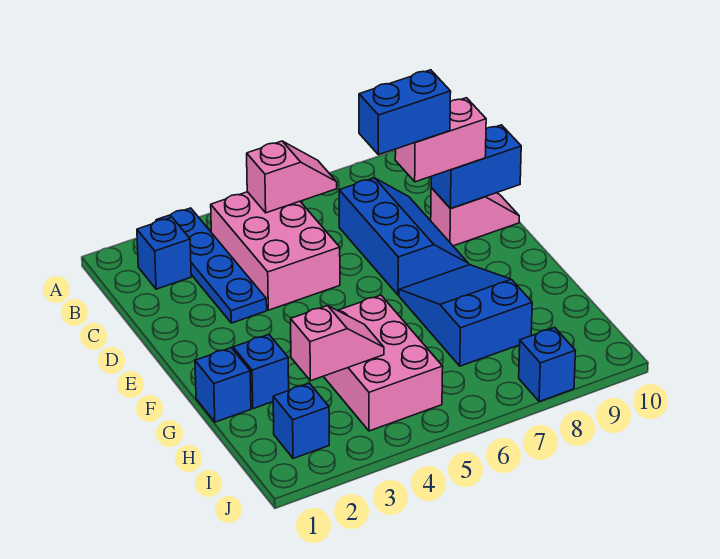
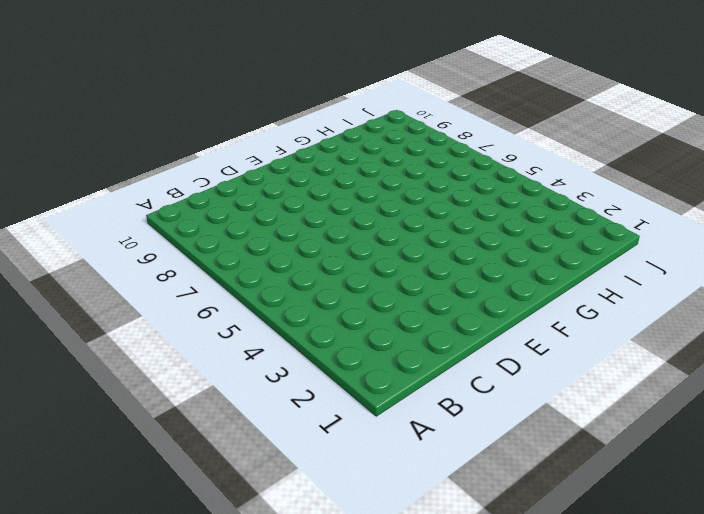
none -> blue plate A3:D3 level 1
none -> blue brick B2 level 1
none -> pink brick B4:D5 level 1

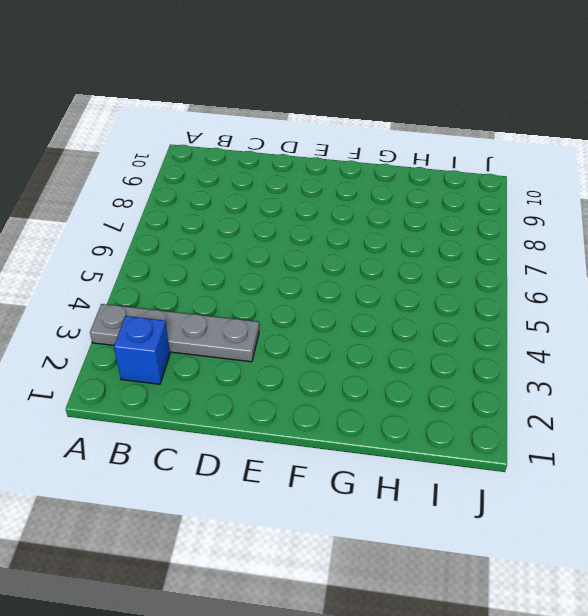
grey plate A3:D3 level 1 -> blue plate A3:D3 level 1
none -> pink brick B4:D5 level 1
none -> blue slope C7:E8 level 1 top 7
none -> pink slope D9:D10 level 1 top 9

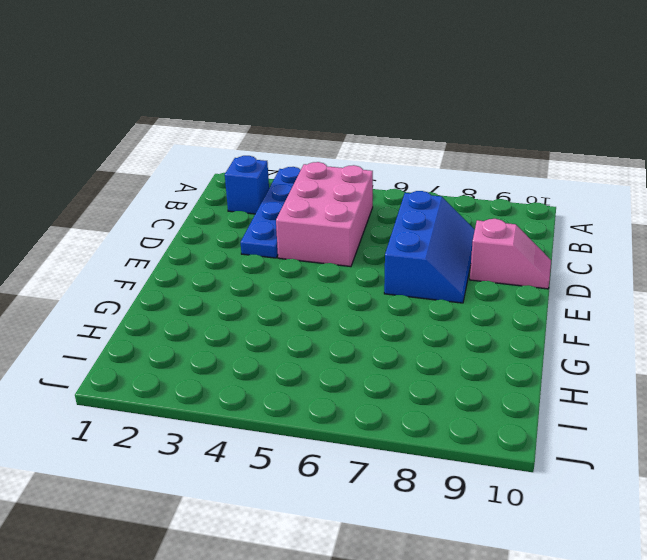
none -> blue slope F7:H8 level 1 top H
none -> blue brick G1 level 1
none -> blue brick G2 level 1

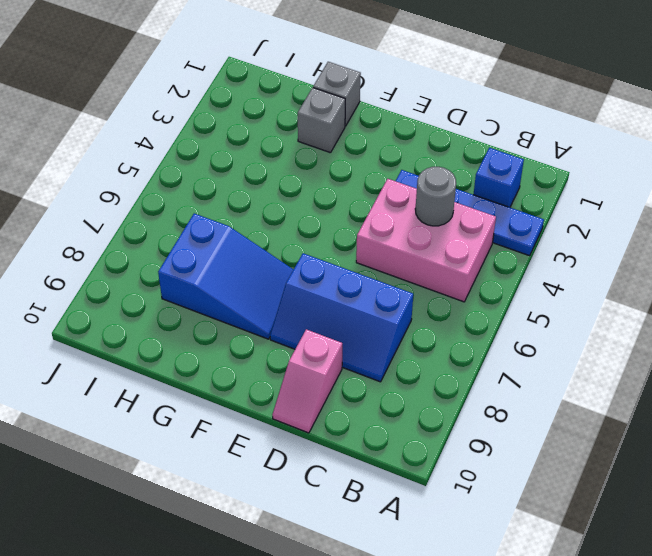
grey round brick C4 level 2 -> none
grey brick G1 level 1 -> blue brick G1 level 1
grey brick G2 level 1 -> blue brick G2 level 1
none -> pink brick G4:I5 level 1
none -> blue brick I2 level 1
none -> blue brick J8 level 1

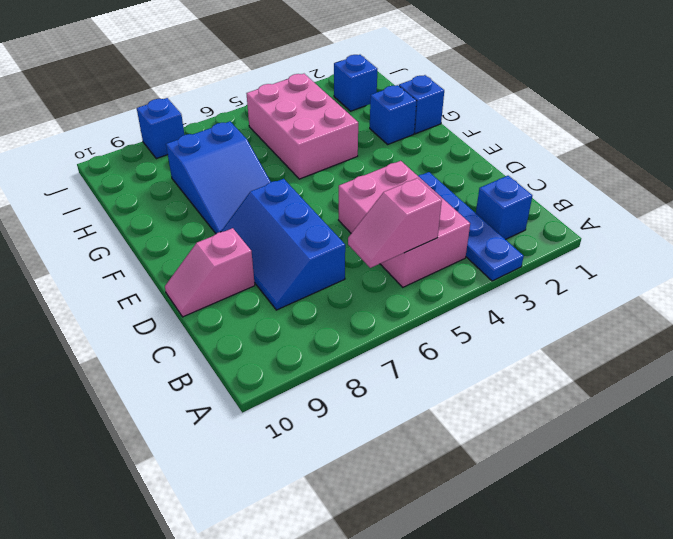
none -> blue brick D9:D10 level 2
none -> pink slope H3:H4 level 2 top 3
none -> pink brick D8:D9 level 3

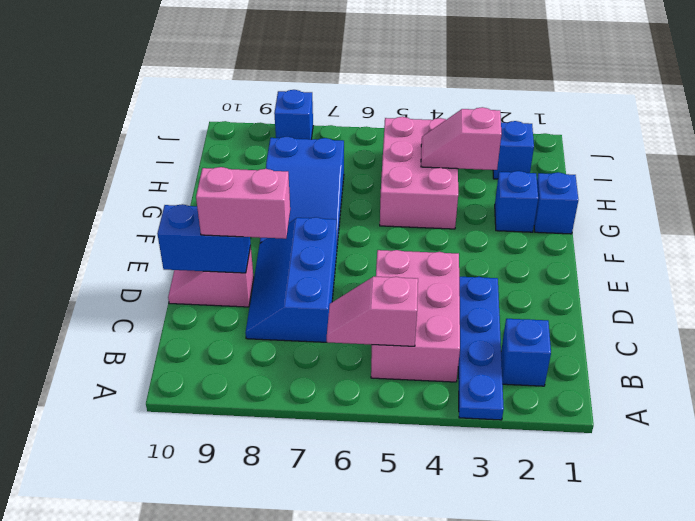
none -> blue brick D7:D8 level 4

